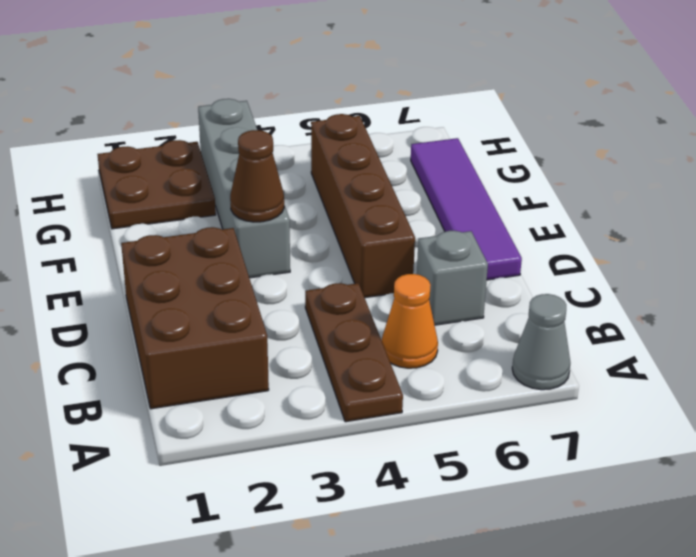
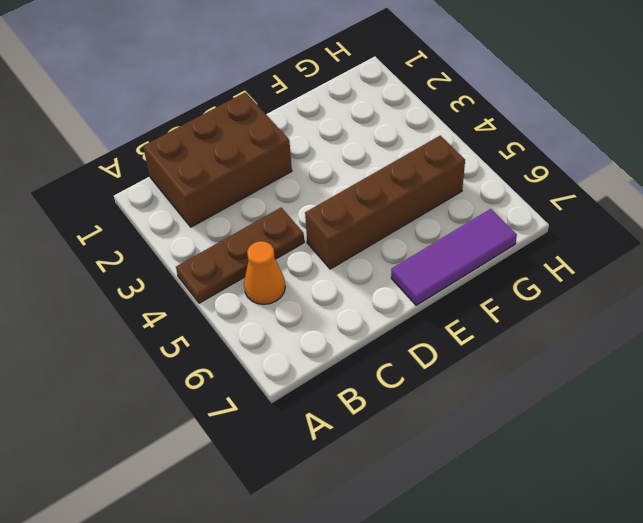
purple tile E7:G7 level 1 -> purple tile D7:G7 level 1
none -> grey cone A7 level 1
none -> grey brick C6 level 1

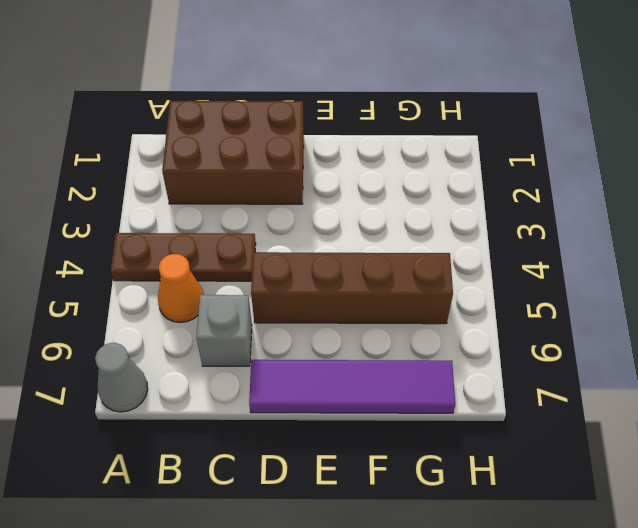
none -> grey brick E3:H3 level 1
none -> brown plate G1:H2 level 1

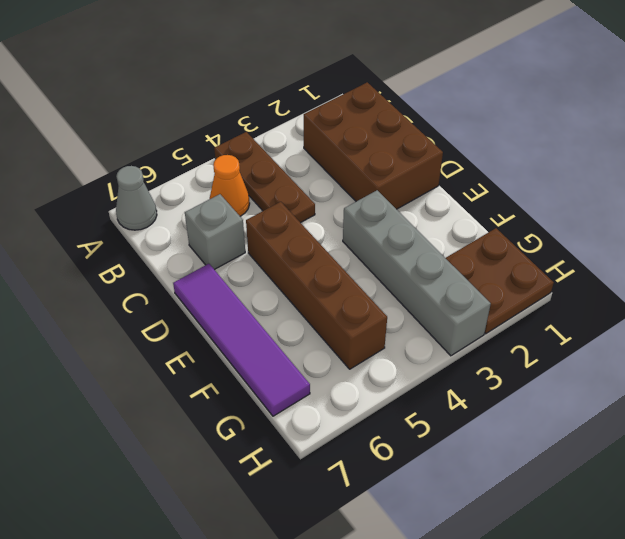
none -> brown cone E3 level 2

